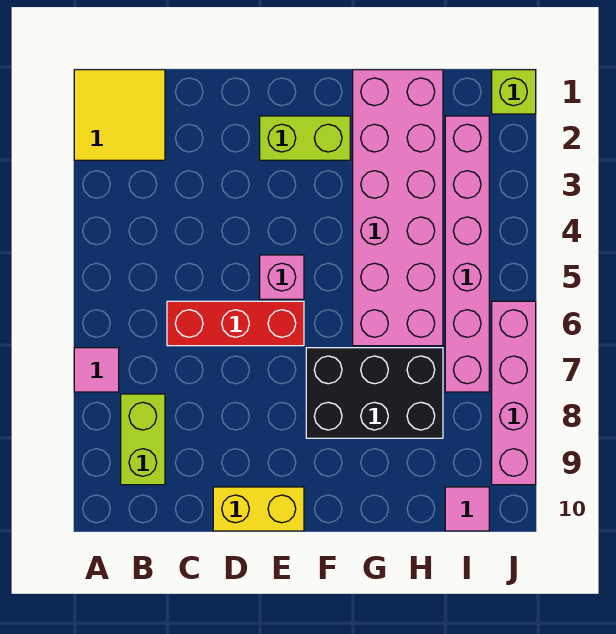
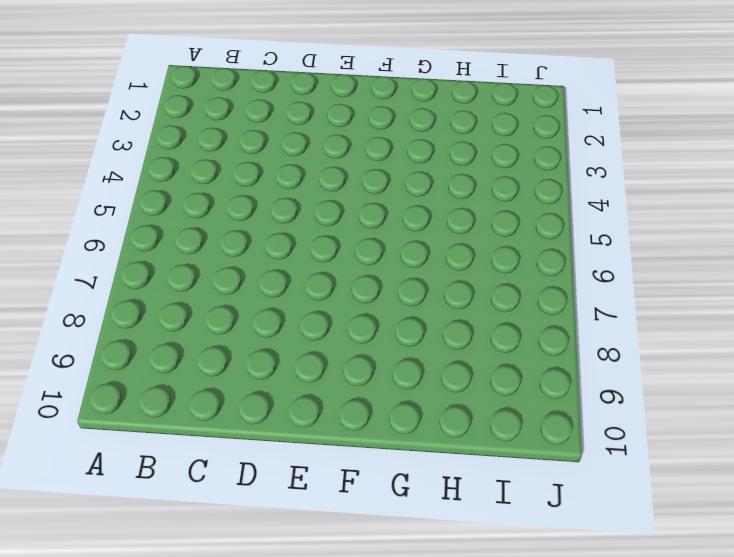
none -> yellow tile A1:B2 level 1
none -> pink tile A7 level 1
none -> lime brick B8:B9 level 1

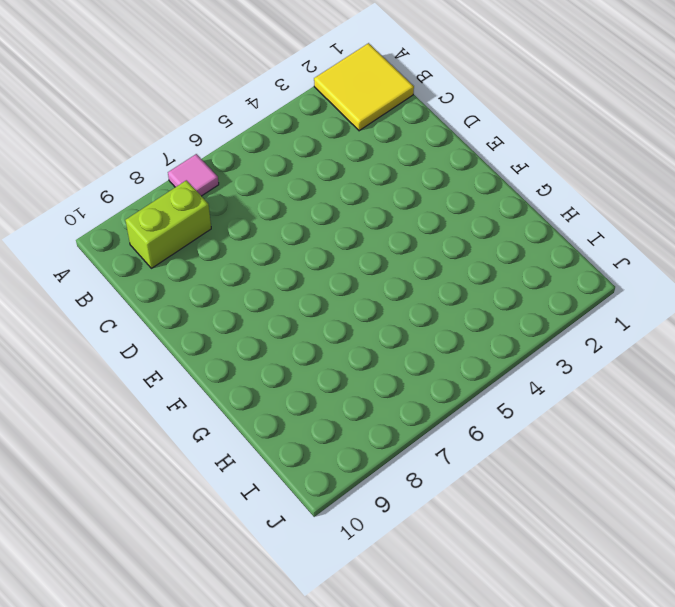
none -> red brick C6:E6 level 1
none -> yellow brick D10:E10 level 1
none -> lime brick E2:F2 level 1

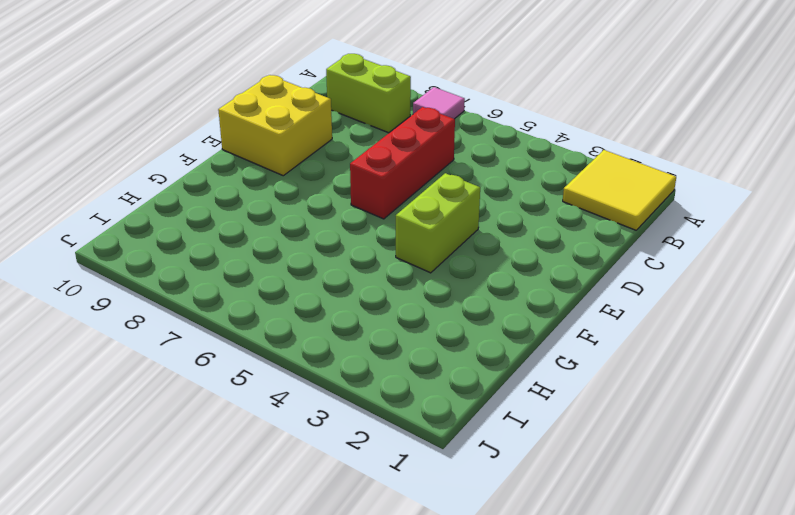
yellow brick D9:E10 level 1 -> yellow brick D10:E10 level 1
lime brick E4:F4 level 1 -> lime brick E2:F2 level 1
none -> pink brick E5 level 1
none -> black brick F7:H8 level 1
none -> pink brick G1:H6 level 1

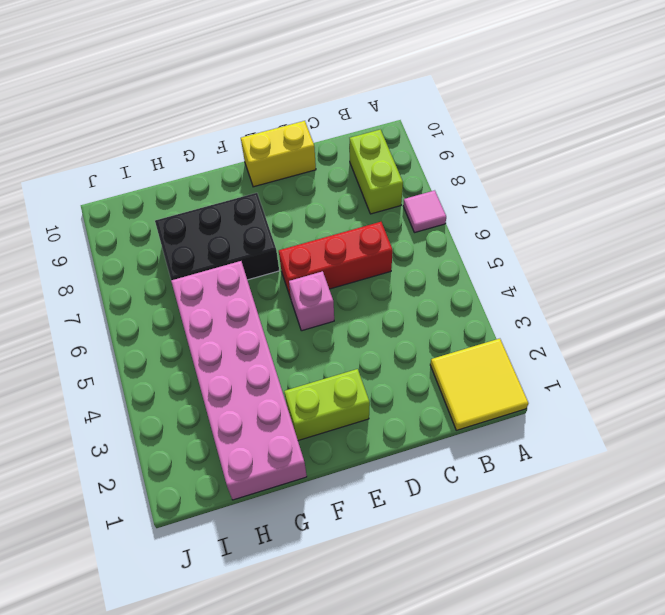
none -> pink brick I2:I7 level 1
none -> pink tile I10 level 1
none -> lime brick J1 level 1

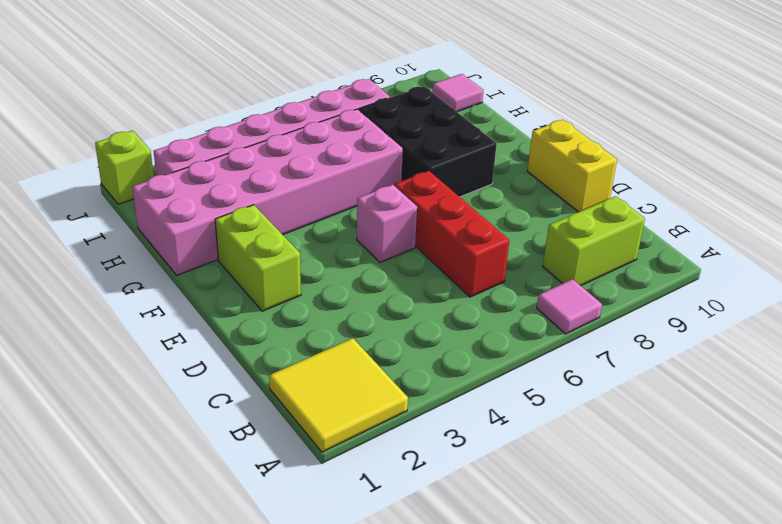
none -> pink brick J6:J9 level 1

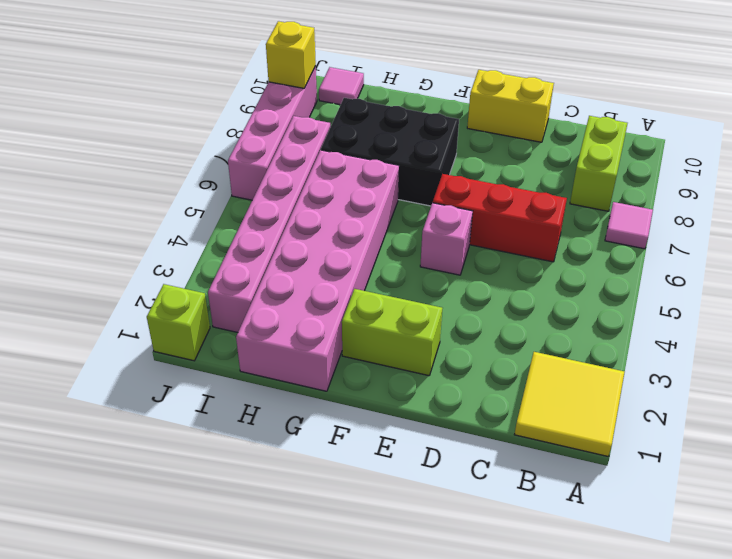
yellow brick J9 level 2 -> none

